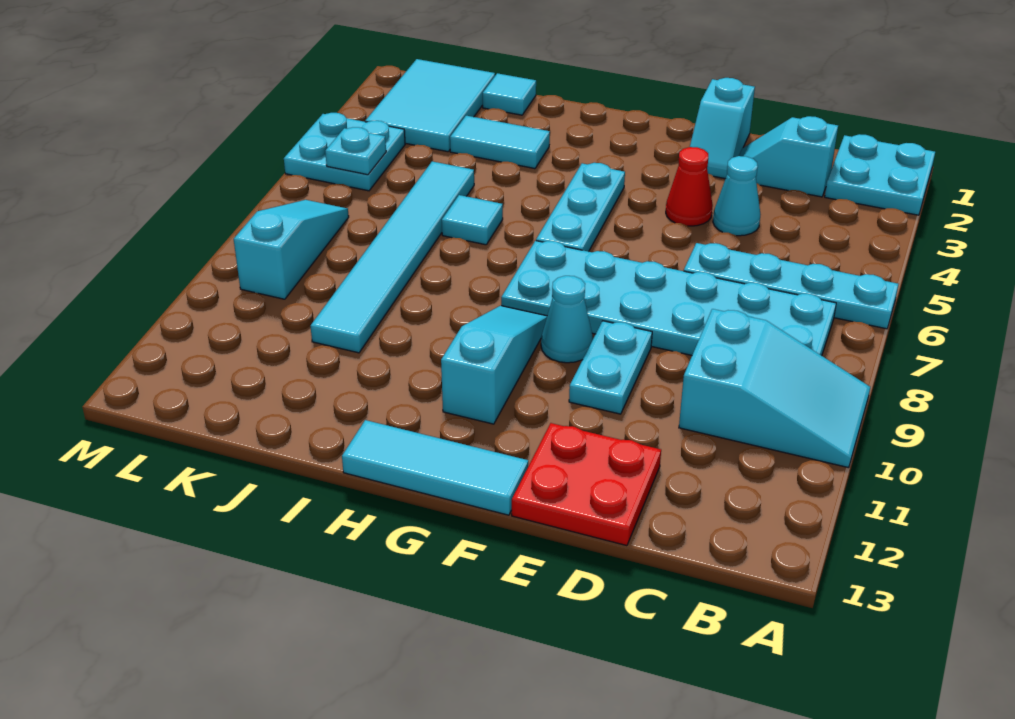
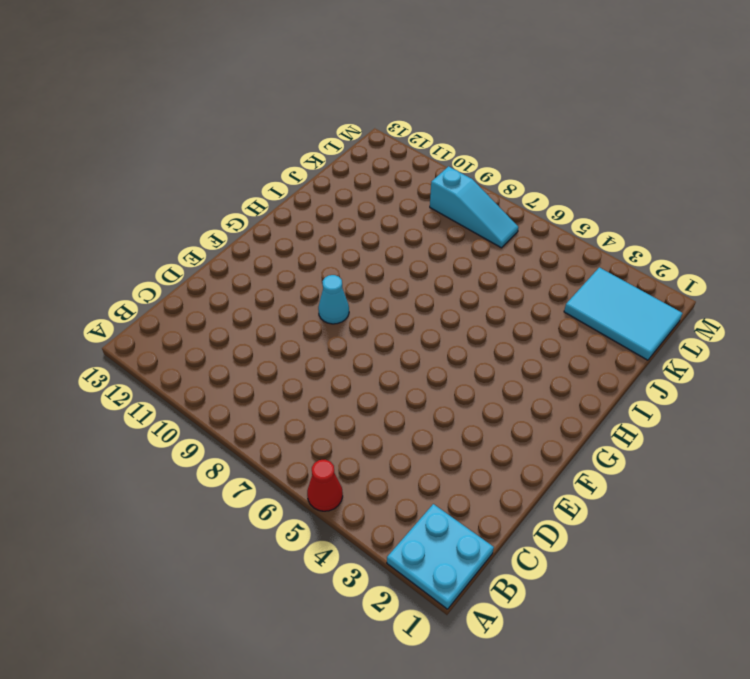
red cone A5 level 1 -> red cone E4 level 1
none -> cyan plate A6:D6 level 1
none -> cyan slope A9:C10 level 1 top C
none -> cyan plate B7:G8 level 1

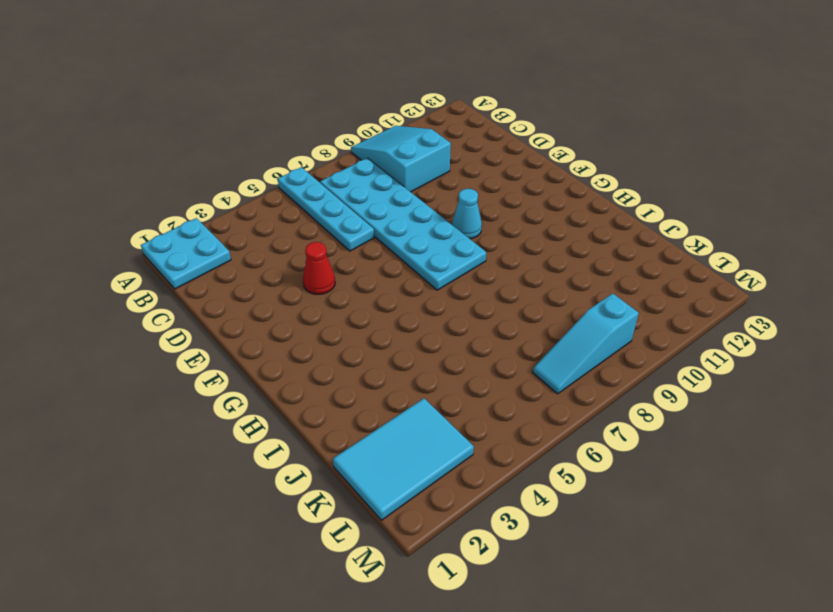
none -> cyan slope C2:D2 level 1 top C
none -> cyan cone D4 level 1
none -> red plate D12:E13 level 1

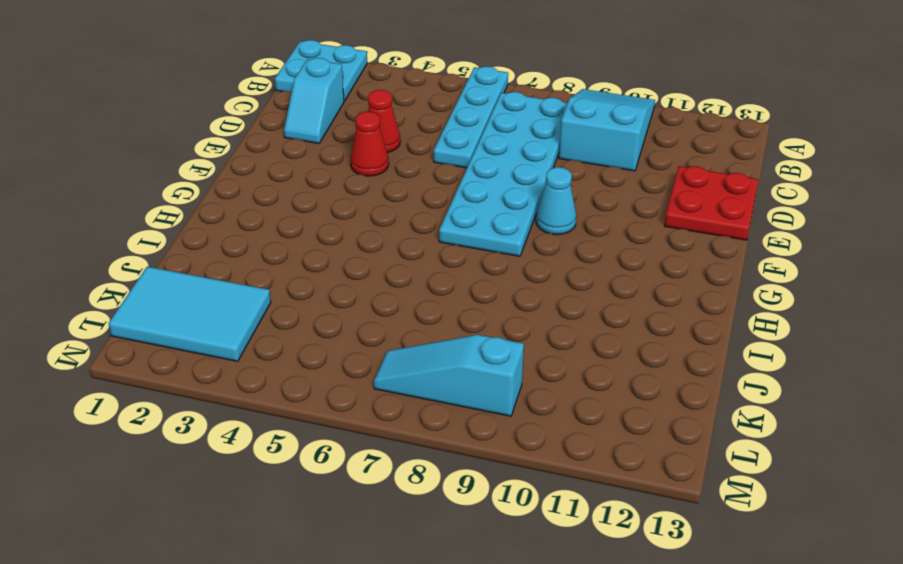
red cone D4 level 1 -> cyan cone D4 level 1
none -> cyan slope E1:E2 level 1 top 1
none -> cyan plate E9:E10 level 1
none -> cyan tile F13:H13 level 1

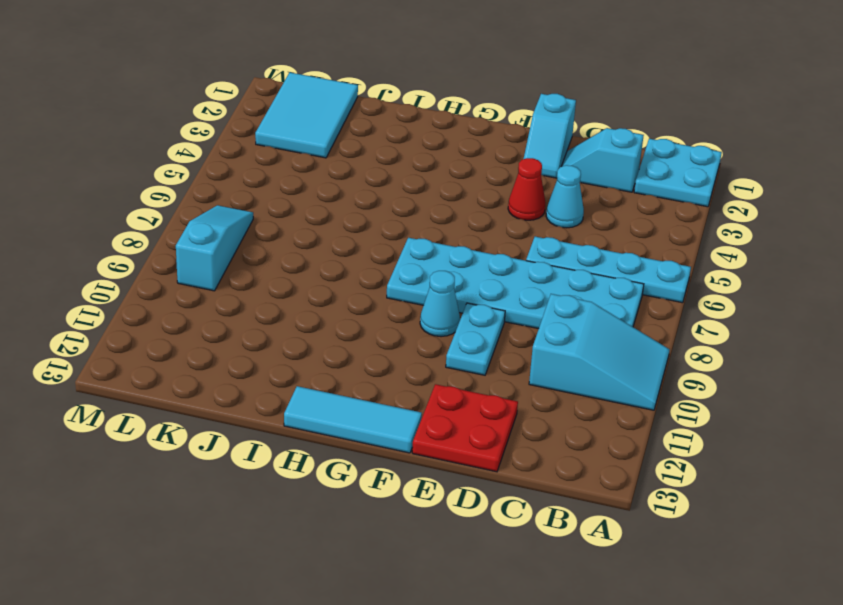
none -> cyan plate G4:G6 level 1
none -> cyan slope G9:G11 level 1 top 11
none -> cyan tile I3:J3 level 1

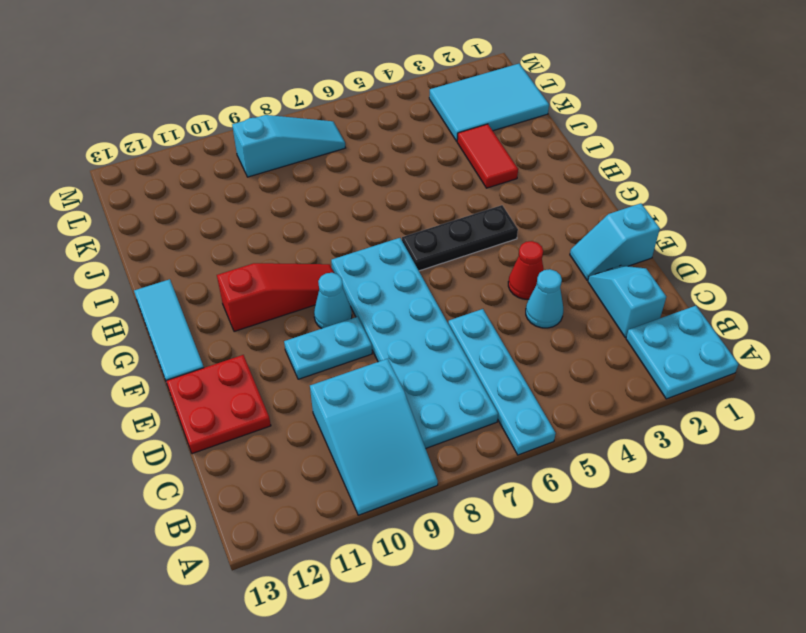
black plate G4:G6 level 1 -> cyan plate G4:G6 level 1
red slope G9:G11 level 1 top 11 -> cyan slope G9:G11 level 1 top 11
red tile I3:J3 level 1 -> cyan tile I3:J3 level 1
none -> cyan tile I6 level 1
none -> cyan tile J1 level 1
none -> cyan tile J5:J10 level 1

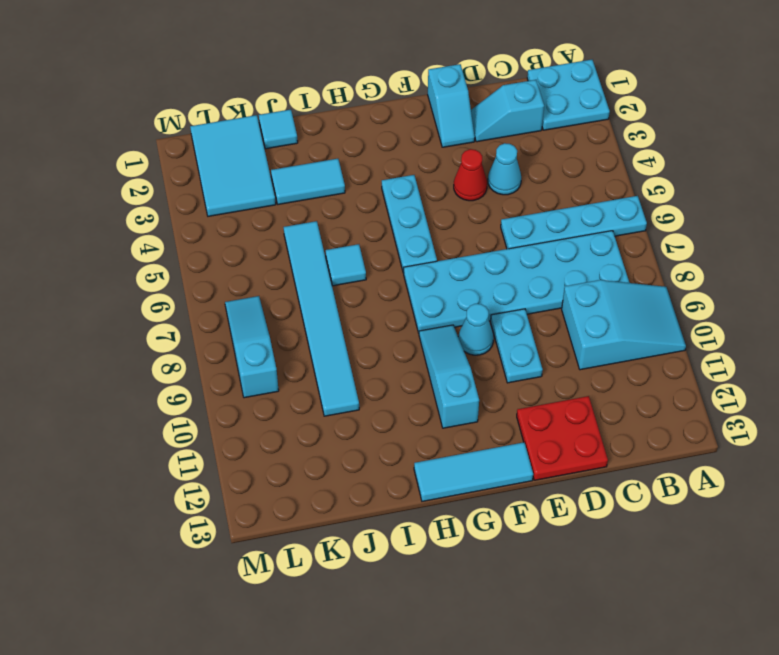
none -> cyan plate L4:M5 level 1
none -> cyan plate L5 level 2

